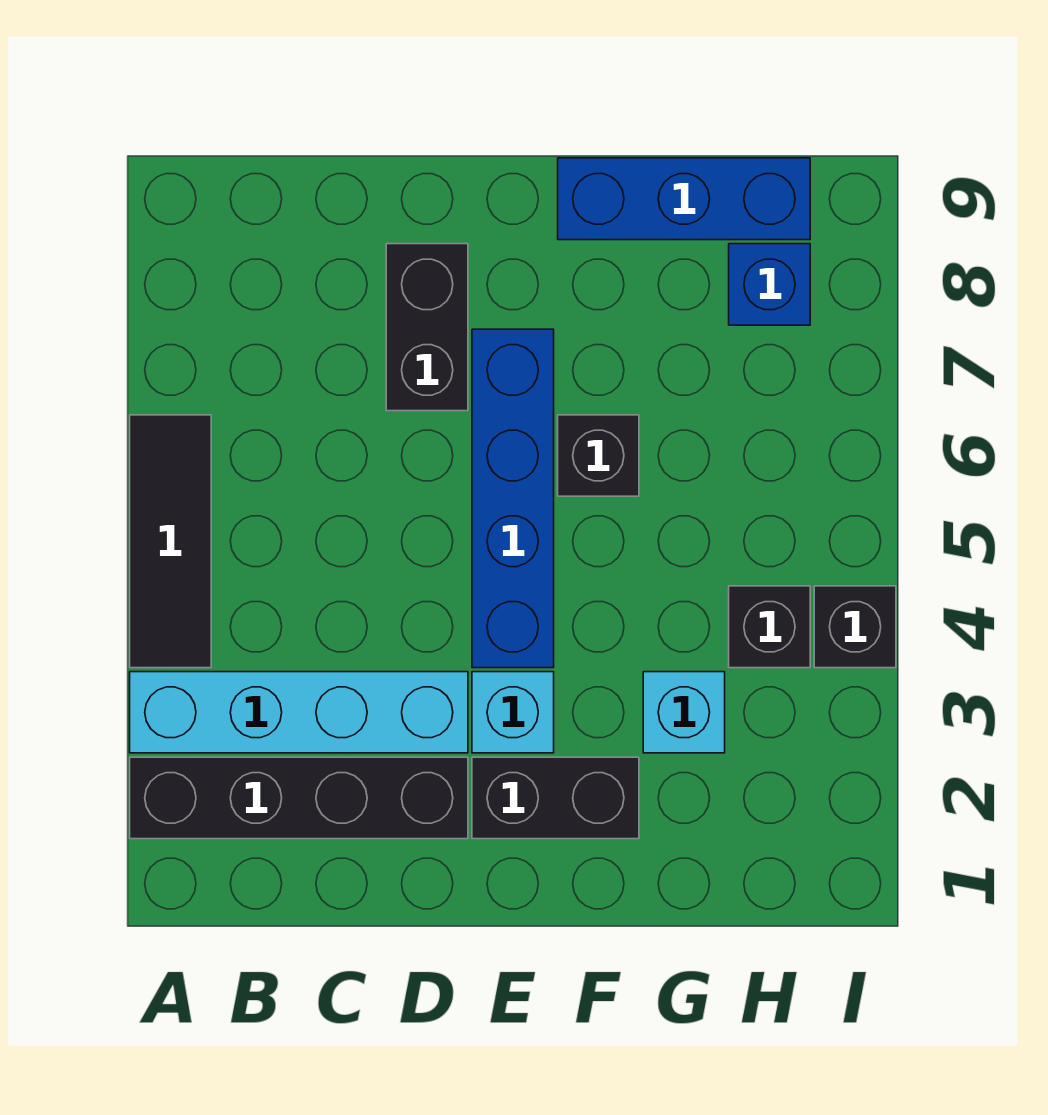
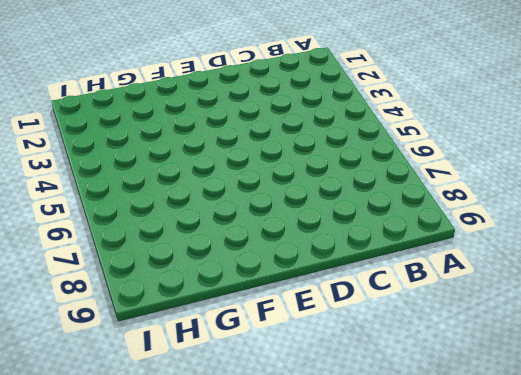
none -> black brick A2:D2 level 1
none -> cyan brick A3:D3 level 1
none -> black tile A4:A6 level 1

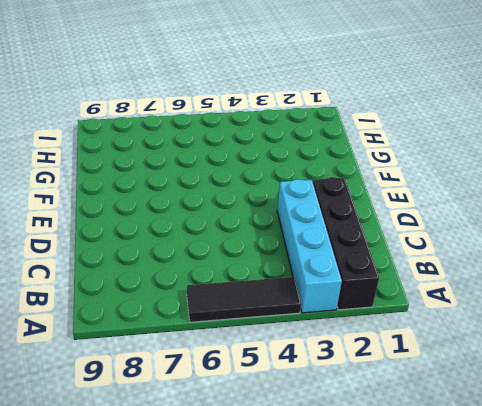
none -> black brick D7:D8 level 1
none -> black brick E2:F2 level 1
none -> cyan brick E3 level 1

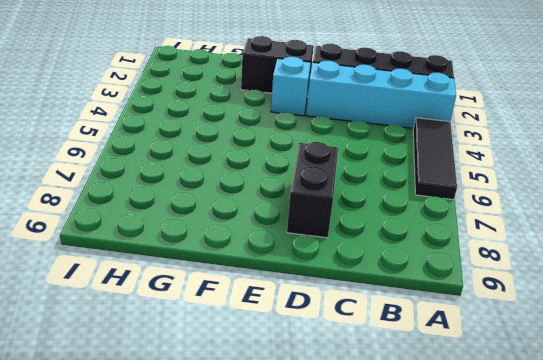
none -> blue brick E4:E7 level 1
none -> black brick F6 level 1
none -> blue brick F9:H9 level 1

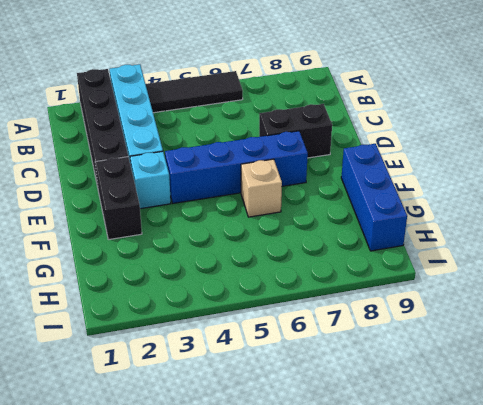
tan brick F6 level 1 -> black brick F6 level 1
none -> cyan brick G3 level 1
none -> black brick H4 level 1
none -> blue brick H8 level 1

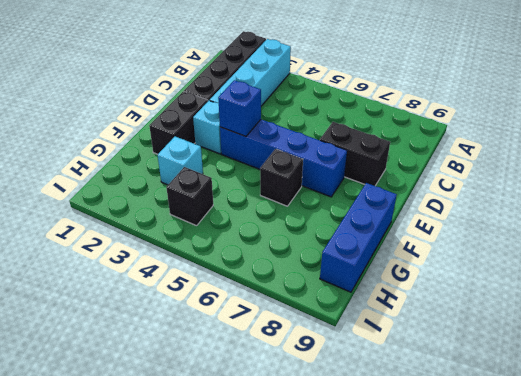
blue brick E4 level 2 -> blue brick H8 level 1
none -> black tile A4:A6 level 1
none -> black brick I4 level 1

